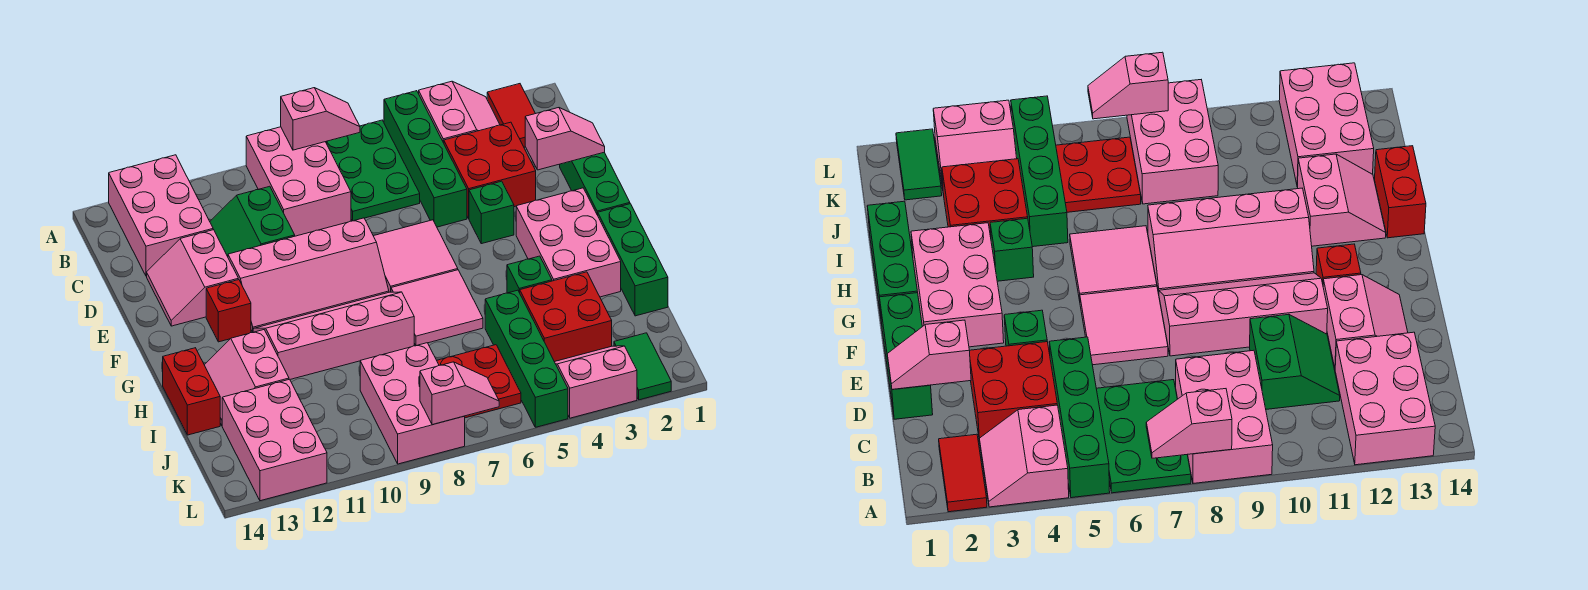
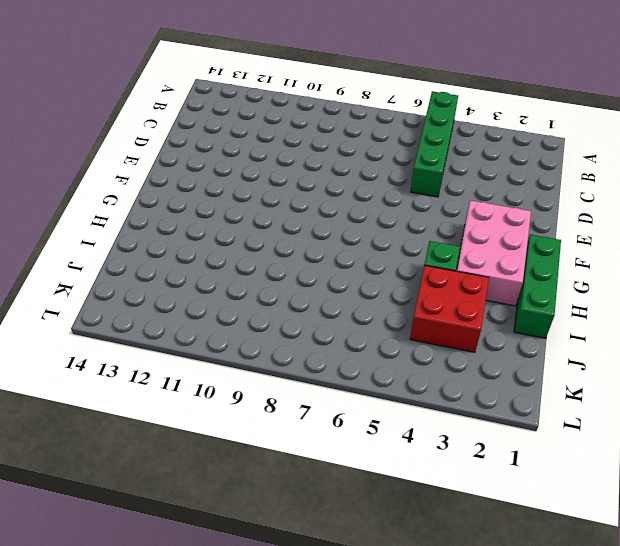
none -> red tile A2:B2 level 1
none -> pink slope A3:B4 level 1 top 4
none -> green plate A6:C7 level 1
none -> pink brick A8:C9 level 1

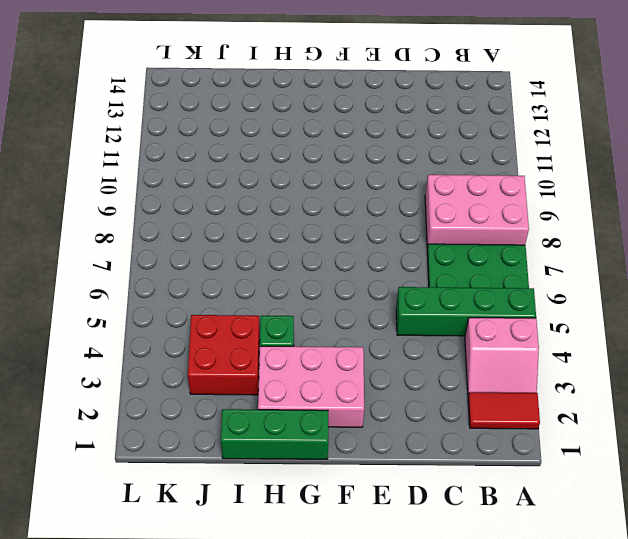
none -> pink brick A12:C13 level 1
none -> red brick C3:D4 level 1
none -> green slope C10:D11 level 1 top 10
none -> green brick D1:F1 level 1

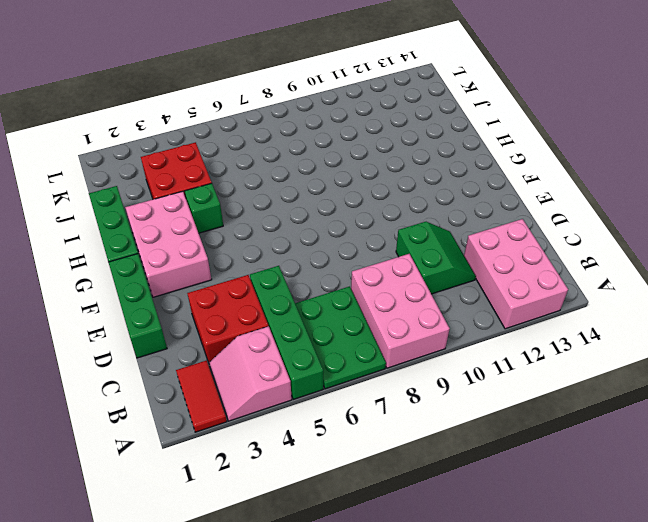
none -> pink slope D12:E13 level 1 top 12
none -> green brick E4 level 1
none -> pink tile E6:F7 level 1
none -> pink slope E8:F11 level 1 top E

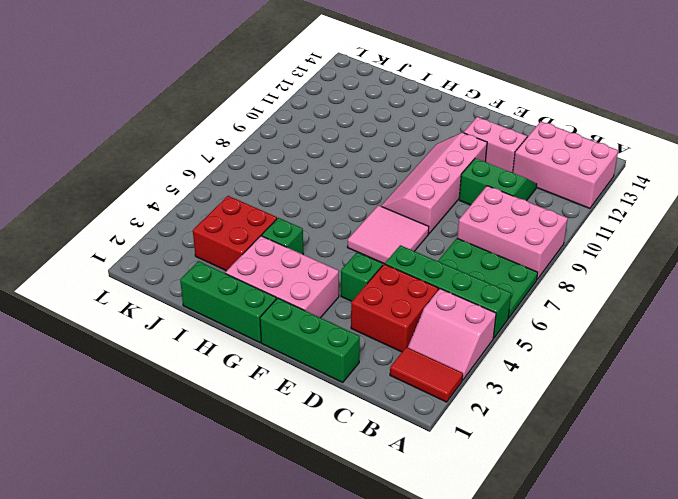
none -> red brick F12 level 1
none -> pink tile G6:H7 level 1
none -> pink slope G8:H11 level 1 top H
none -> pink slope H12:I13 level 1 top 12

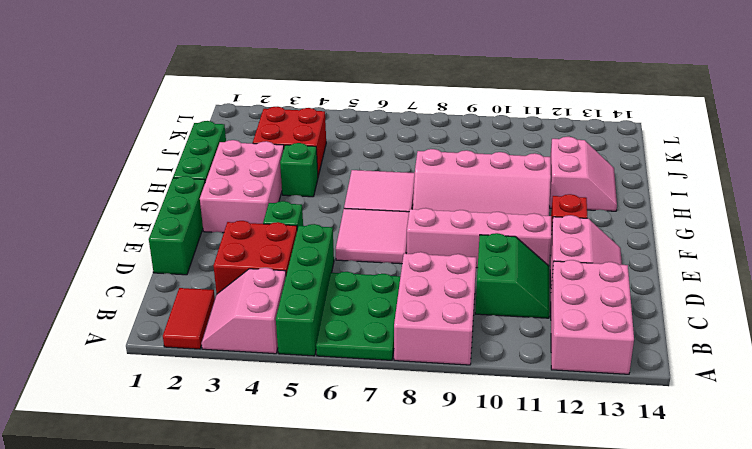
none -> red brick H14:I14 level 1
none -> green brick I5:L5 level 1
none -> red plate J6:K7 level 1
none -> pink brick J8:L9 level 1

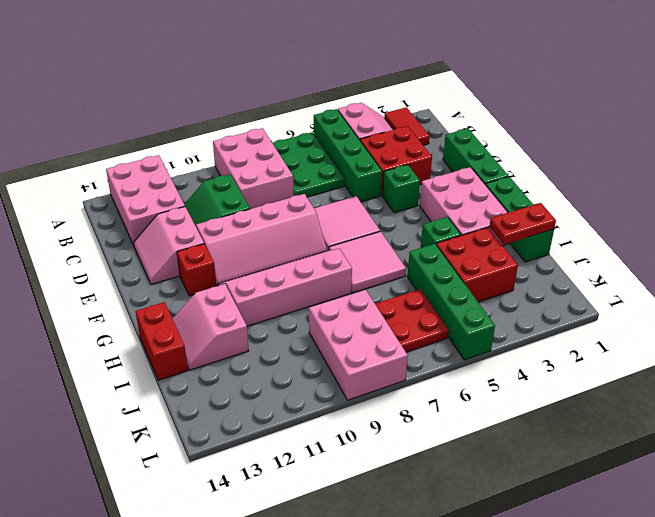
red plate I1:I2 level 2 -> none
none -> pink brick J12:L13 level 1
none -> green tile K2:L2 level 1
none -> pink slope K3:L4 level 1 top L
none -> pink slope A7:A8 level 2 top 8

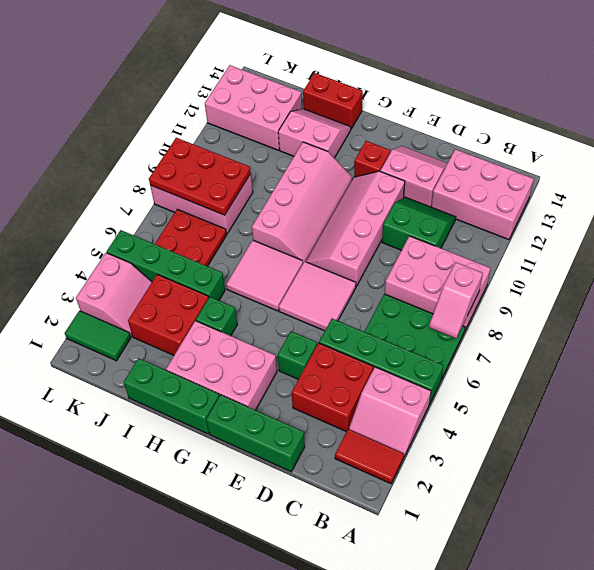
red plate J8:L9 level 2 -> pink slope L7:L8 level 2 top 8
none -> pink slope D1:D2 level 2 top 2

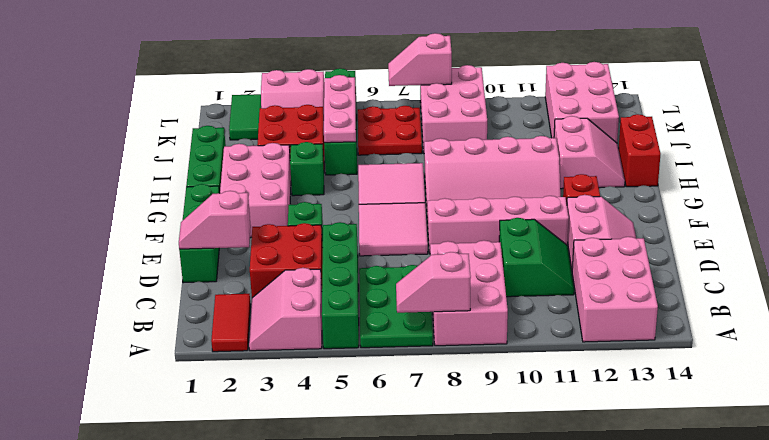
pink plate I5:K5 level 2 -> none

